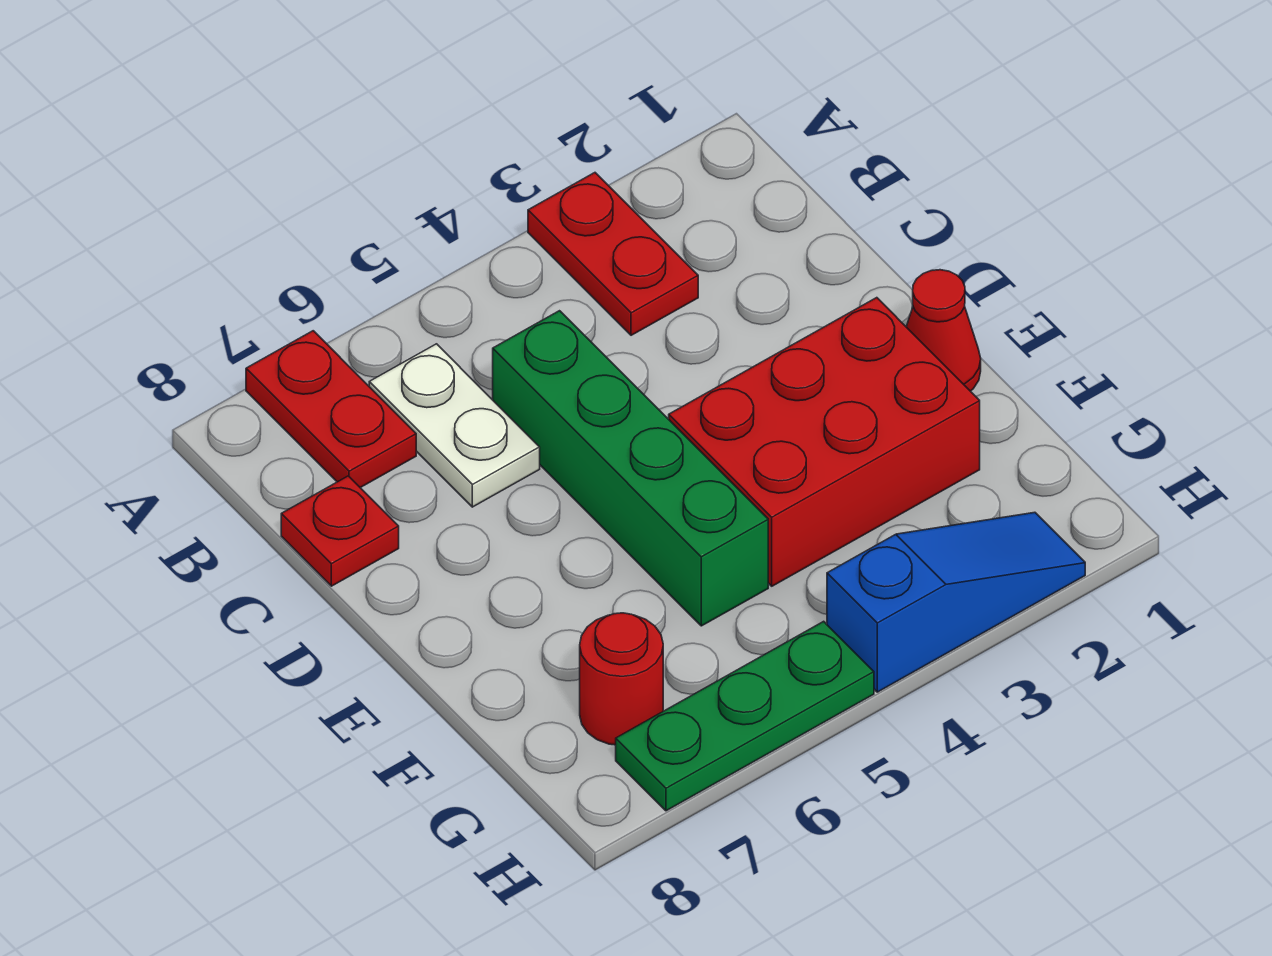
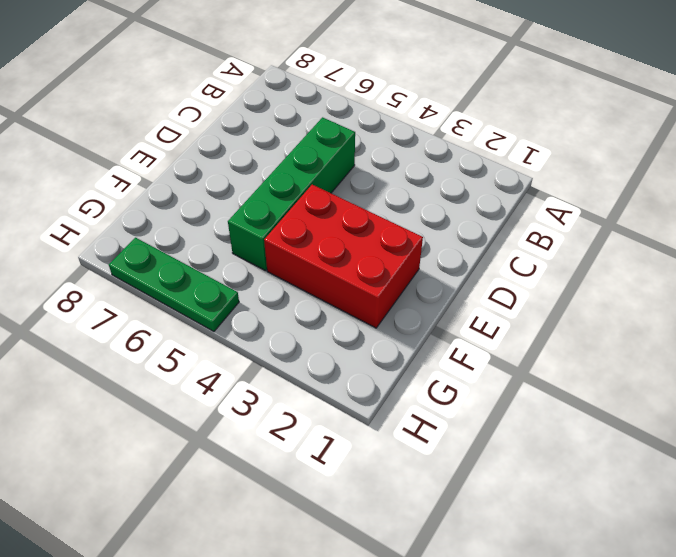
none -> red plate A3:B3 level 1
none -> red plate A7:B7 level 1

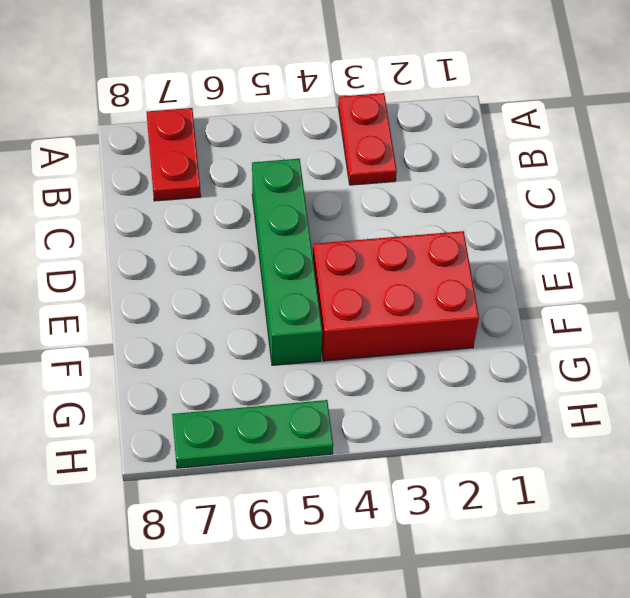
none -> white plate B6:C6 level 1
none -> red plate C8 level 1

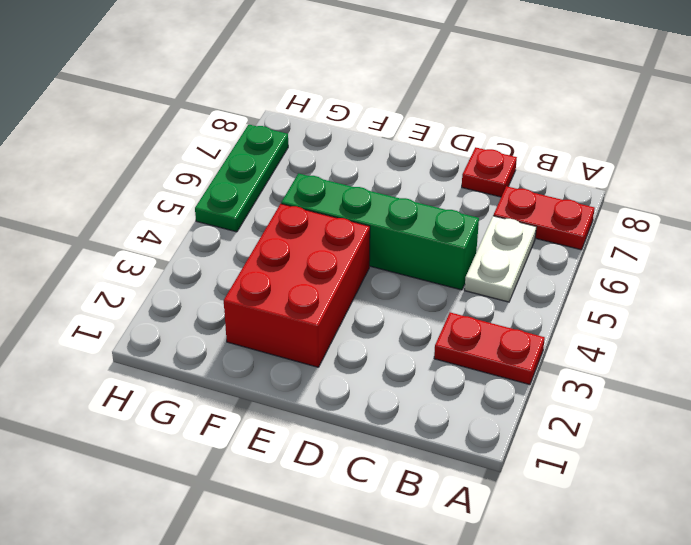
white plate B5:B6 level 1 -> white plate B6:C6 level 1
none -> red cone E1 level 1
none -> red round brick G7 level 1

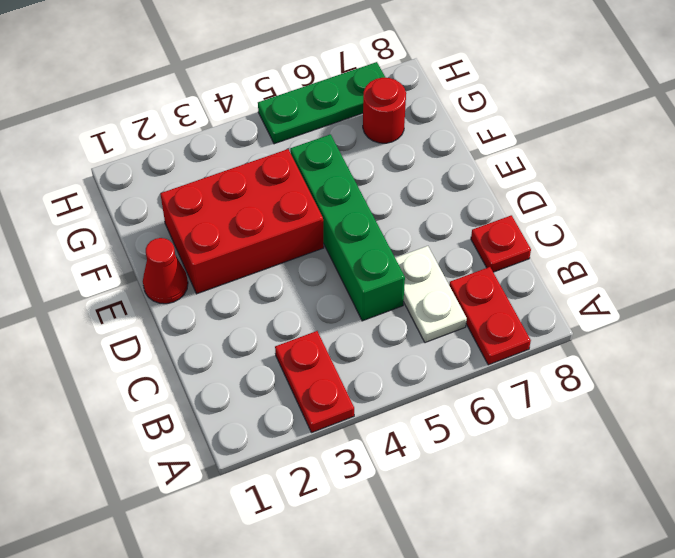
none -> blue slope H2:H4 level 1 top 4

